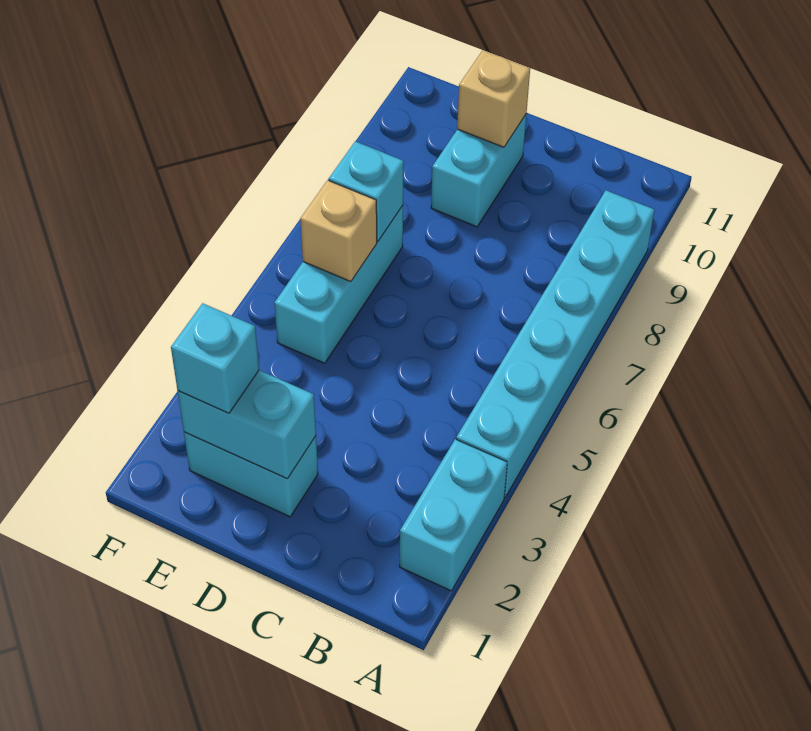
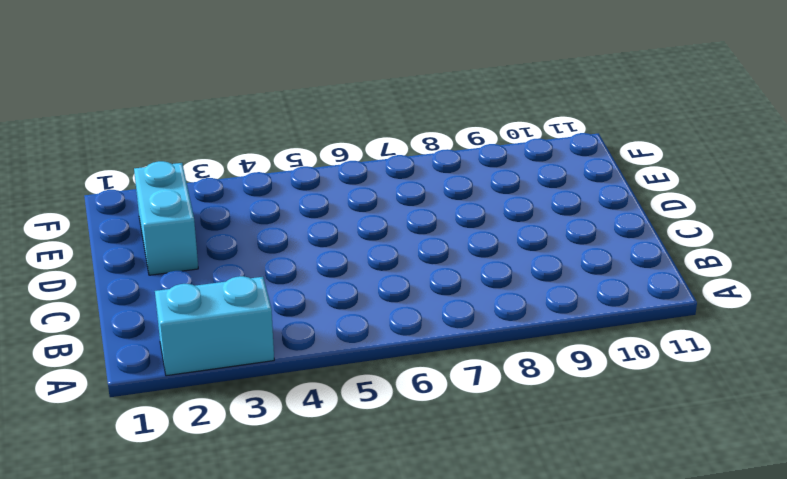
none -> cyan brick A4:A9 level 1
none -> cyan brick D9:D10 level 1

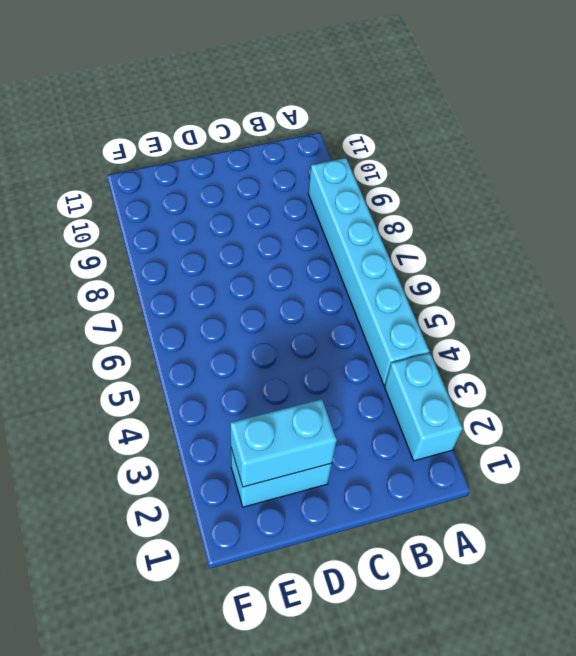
none -> cyan brick D9:D10 level 1
none -> cyan brick E5:E7 level 1

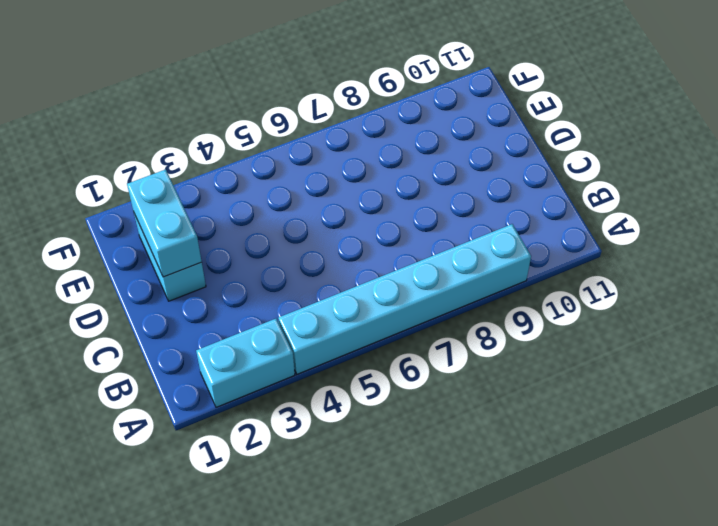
none -> cyan brick D9:D10 level 1
none -> cyan brick E5:E7 level 1

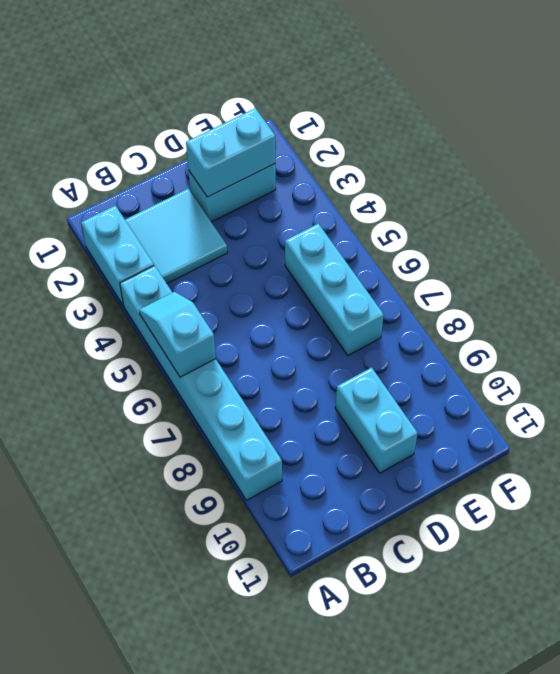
cyan slope A5:A6 level 2 top 6 -> none
cyan tile B2:C3 level 1 -> none
none -> tan brick D10 level 2
none -> tan brick E6 level 2

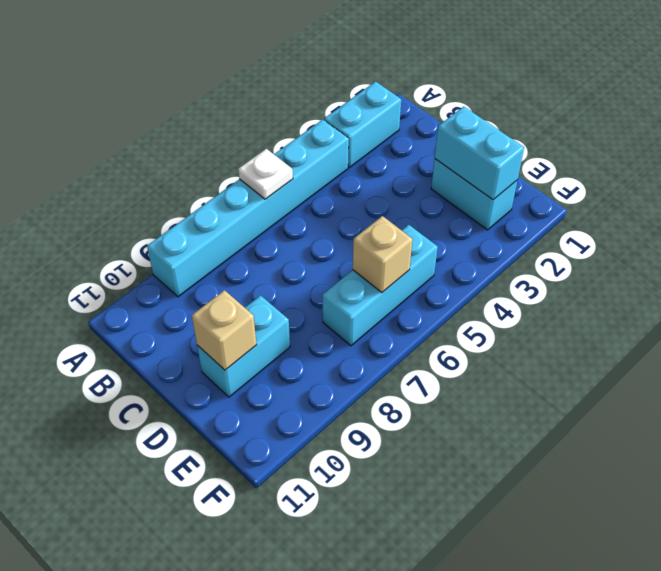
white plate A6 level 2 -> none
none -> cyan brick E7 level 2
none -> cyan brick E2 level 3

